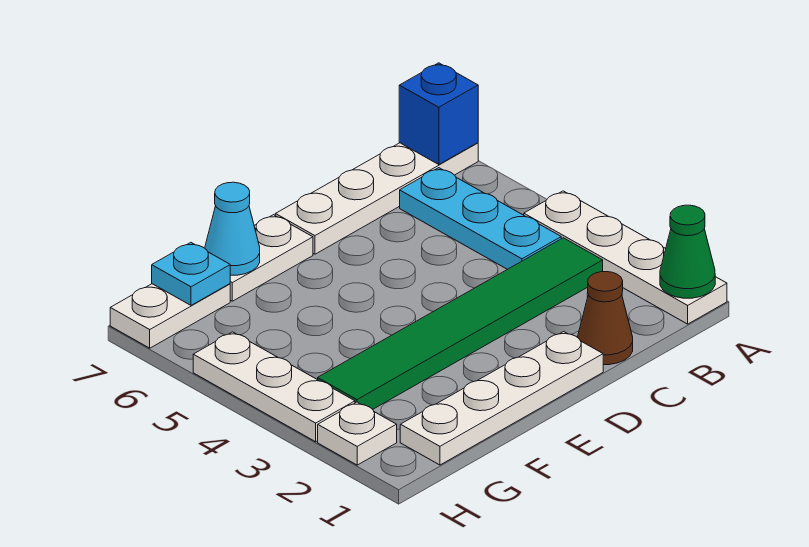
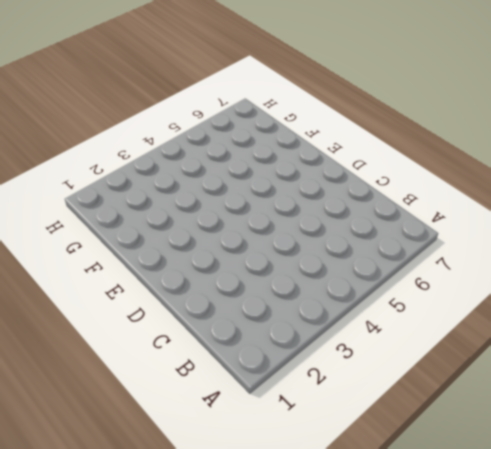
none -> white plate A1:A4 level 1
none -> white plate A7:D7 level 1
none -> green tile B3:G3 level 1

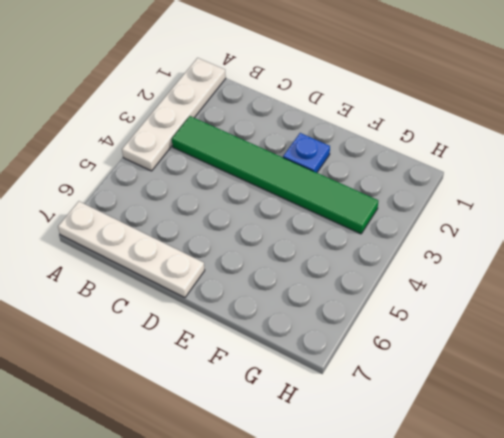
blue plate E2 level 1 -> none
none -> cyan plate B4:B6 level 1
none -> brown cone C1 level 1
none -> white plate D1:G1 level 1

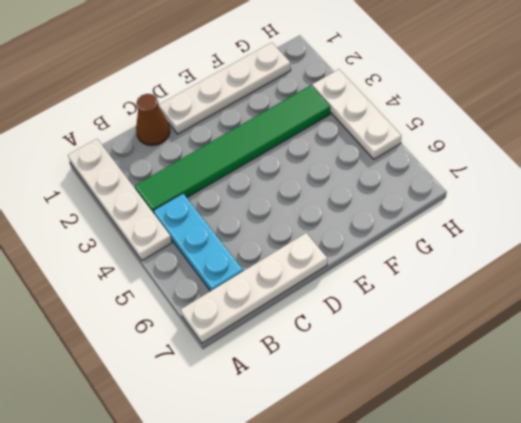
none -> white plate E7:F7 level 1
none -> white plate G7:H7 level 1
none -> white plate H2 level 1

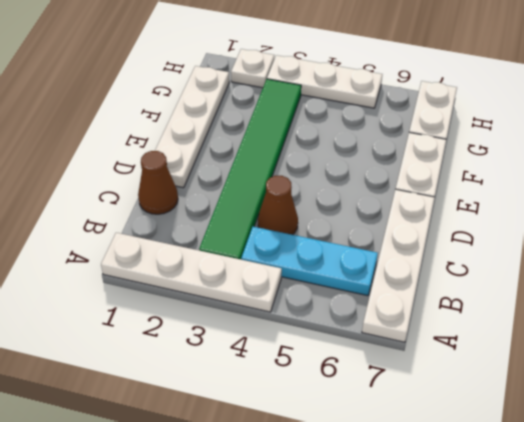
brown cone C4 level 1 -> none
none -> green cone A1 level 2
none -> blue brick A7 level 2
none -> cyan cone F7 level 2

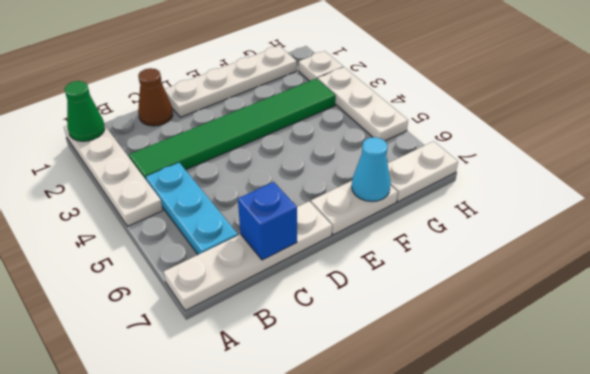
blue brick C7 level 2 -> blue brick A7 level 2
none -> cyan plate G7 level 2

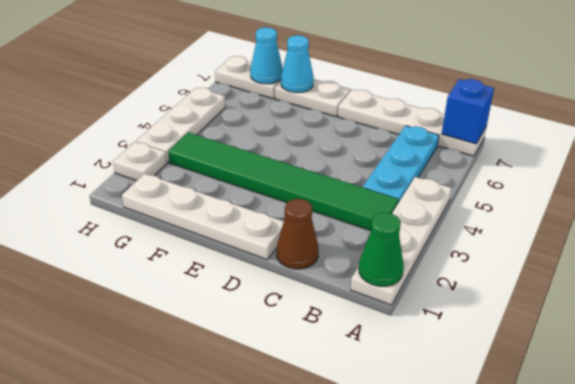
cyan cone G7 level 2 -> cyan plate G7 level 2

